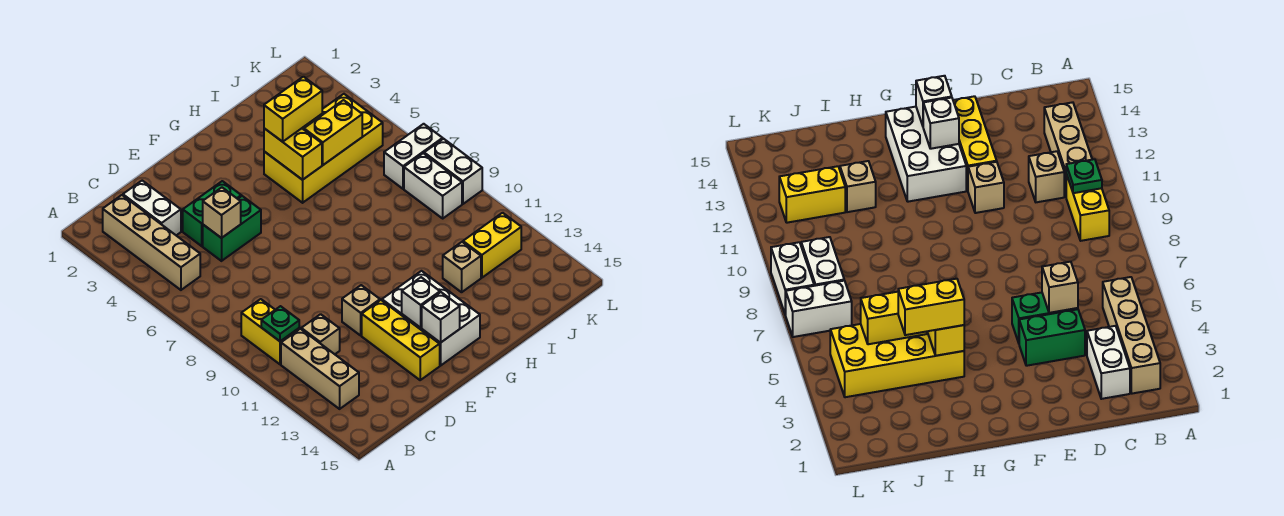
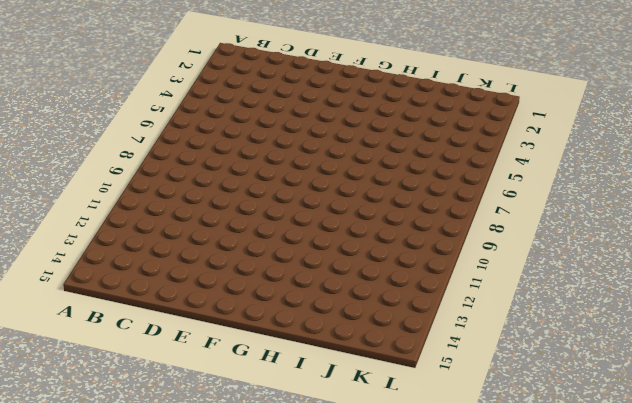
none -> tan brick B2:B5 level 1
none -> yellow brick B9:B10 level 1
none -> tan brick B11:B13 level 1

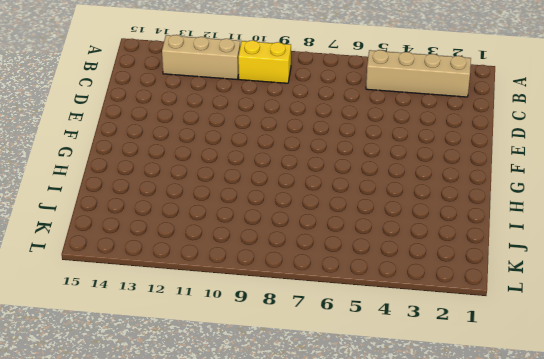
none -> white brick C2:C3 level 1
none -> tan brick C11 level 1
none -> green brick D4:E4 level 1

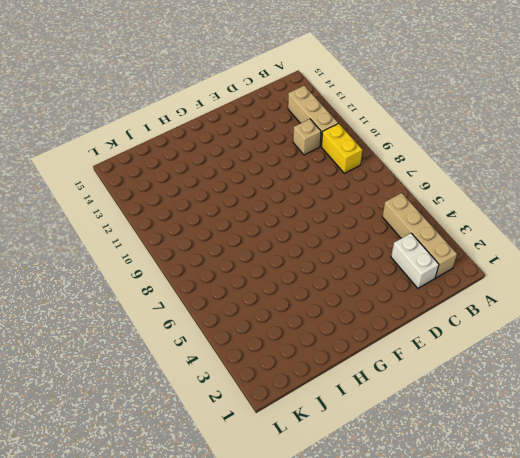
none -> green brick D4:E4 level 1
none -> green brick D5:E5 level 1
none -> tan brick E11 level 1

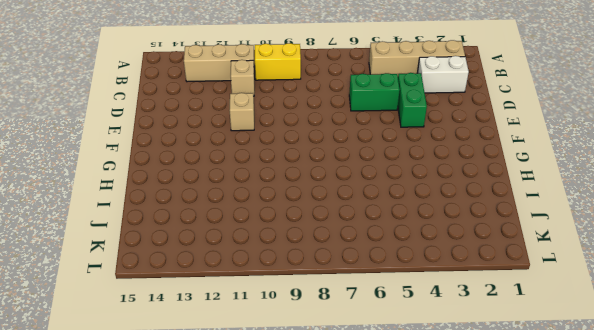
green brick D5:D6 level 1 -> green brick D5:E5 level 1
none -> yellow brick E12:E14 level 1
none -> white brick F12:G14 level 1
none -> yellow brick H4:K5 level 1

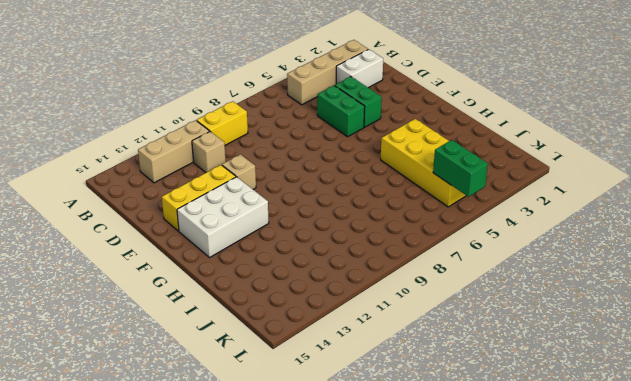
green brick K5:L5 level 2 -> none
none -> tan brick I12 level 1
none -> yellow brick J12:K12 level 1
none -> white brick K7:L7 level 1

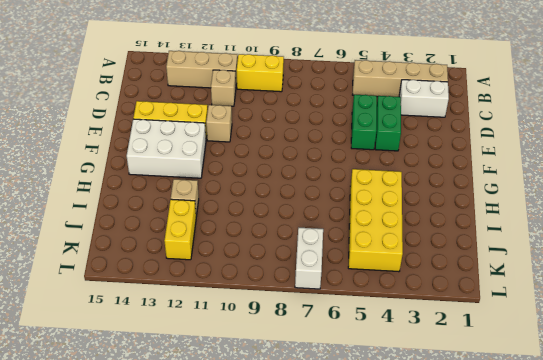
none -> white brick K8:K9 level 1
none -> white brick L8:L9 level 1
none -> green plate B10 level 2

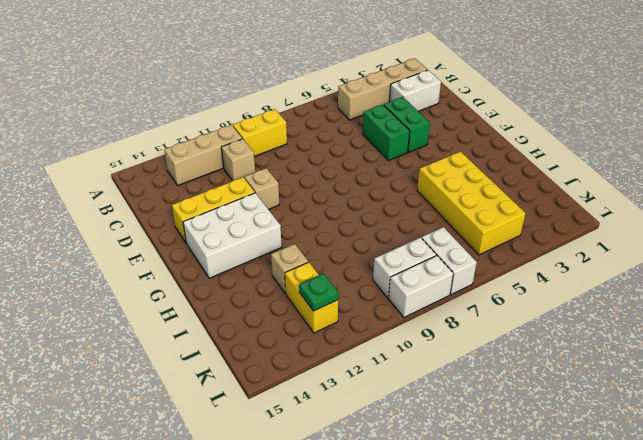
green plate K12 level 2 -> green plate B10 level 2
none -> tan brick D5 level 2
none -> white brick F13 level 2
none -> white brick F14 level 2

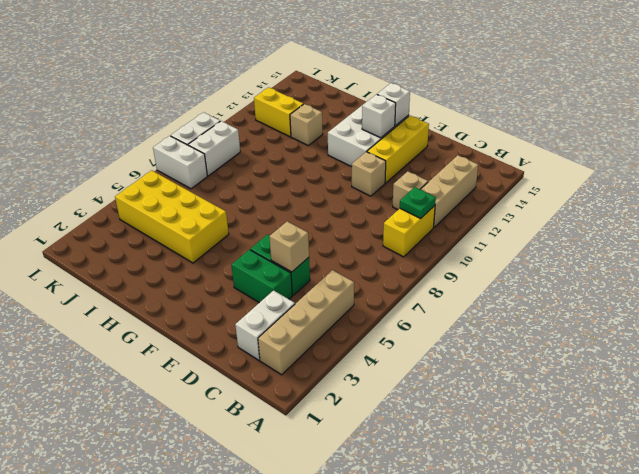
none -> yellow brick H4:H5 level 2
none -> yellow brick I5:J5 level 2
none -> yellow brick H4:I4 level 3

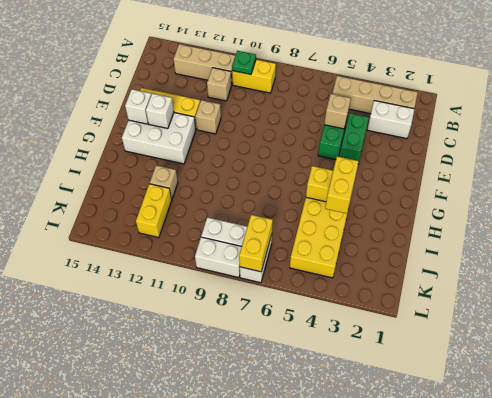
yellow brick K7:L7 level 2 -> yellow brick I5:J5 level 2

